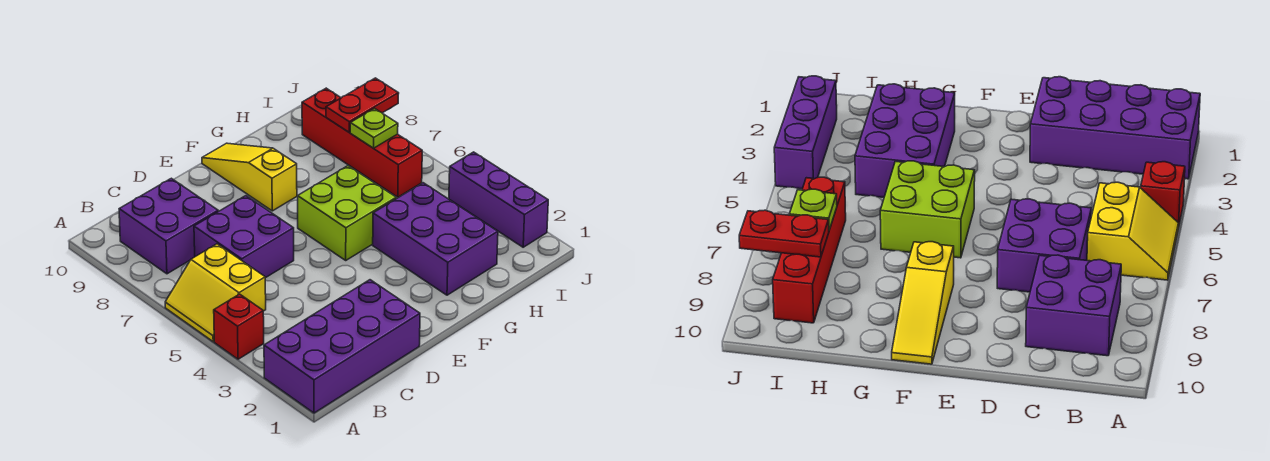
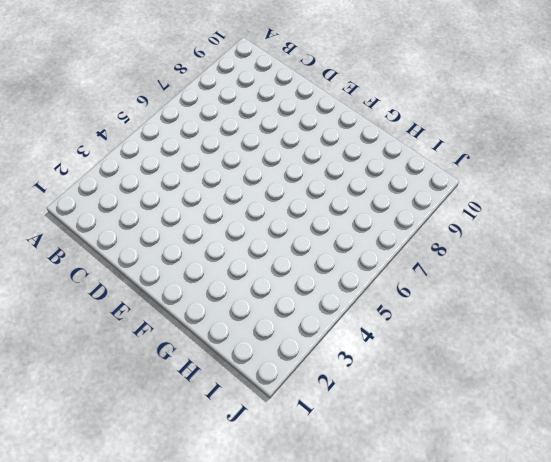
none -> purple brick A1:D2 level 1
none -> red brick A4 level 1
none -> yellow slope A5:B6 level 1 top B

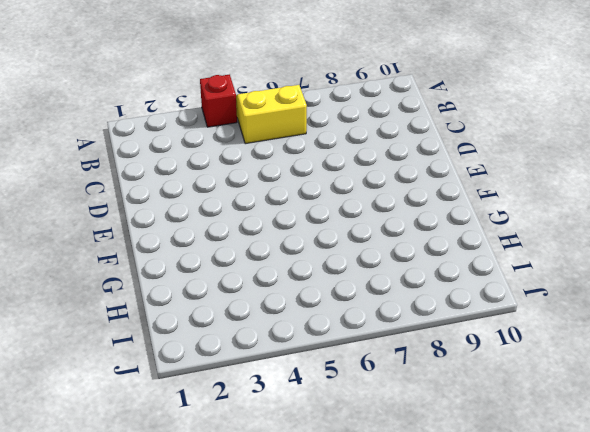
none -> purple brick A1:D2 level 1
none -> purple brick B8:C9 level 1
none -> purple brick C6:D7 level 1

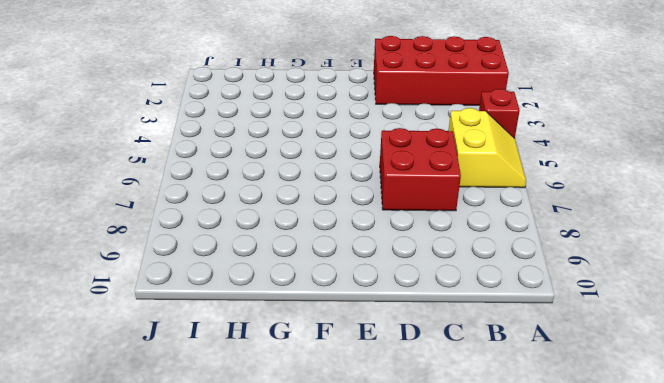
red brick A1:D2 level 1 -> purple brick A1:D2 level 1
red brick C6:D7 level 1 -> purple brick C6:D7 level 1
none -> purple brick B8:C9 level 1
none -> lime brick F5:G6 level 1
none -> yellow slope F8:F10 level 1 top 8

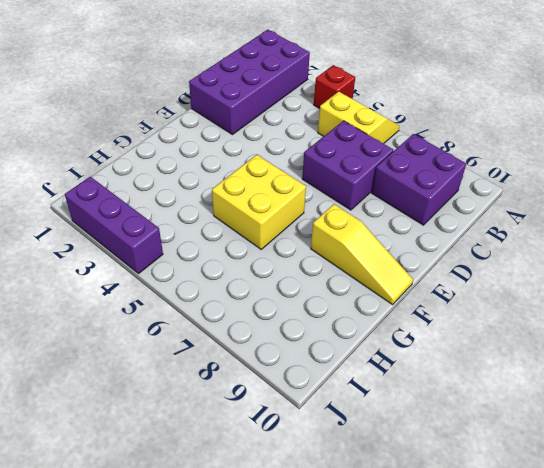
yellow brick F5:G6 level 1 -> lime brick F5:G6 level 1
none -> purple brick G2:H4 level 1
none -> red brick I6:I9 level 1
none -> lime plate I7 level 2

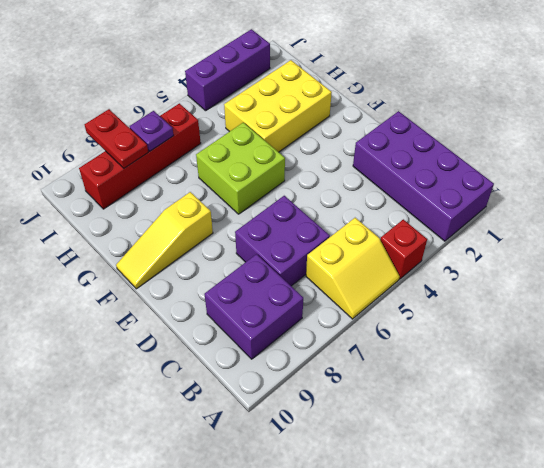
yellow brick G2:H4 level 1 -> purple brick G2:H4 level 1
purple plate I7 level 2 -> lime plate I7 level 2

